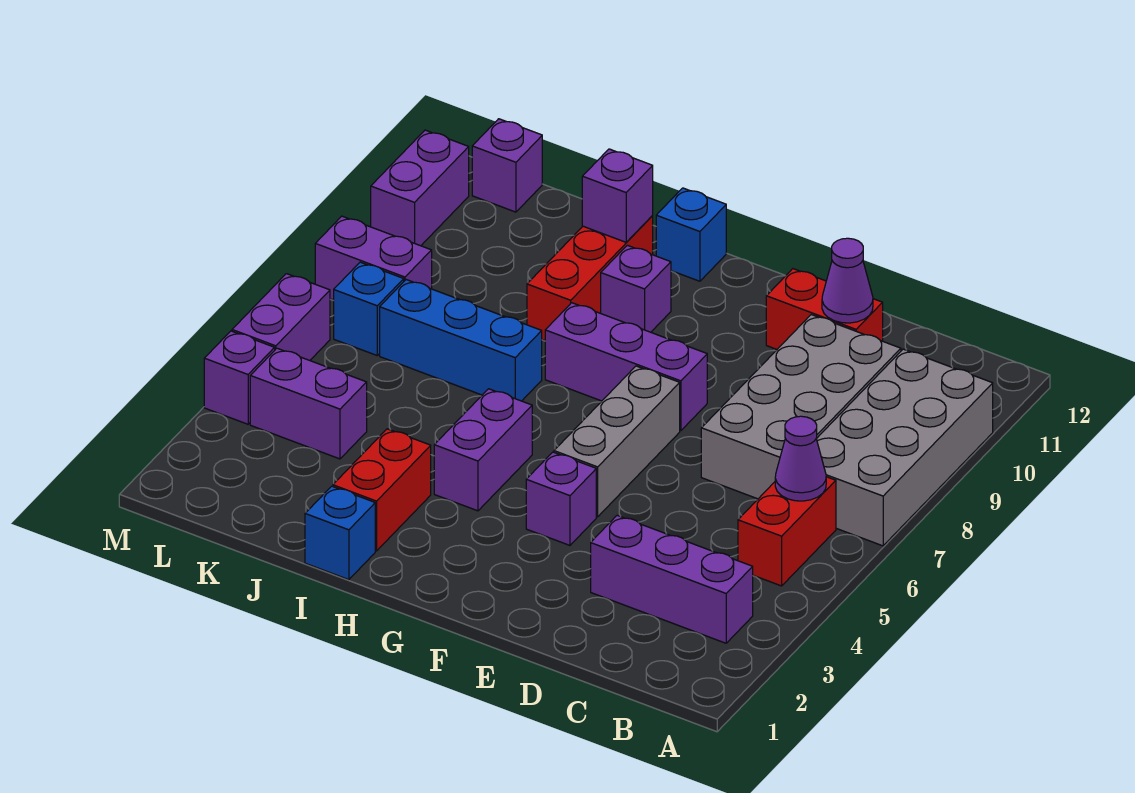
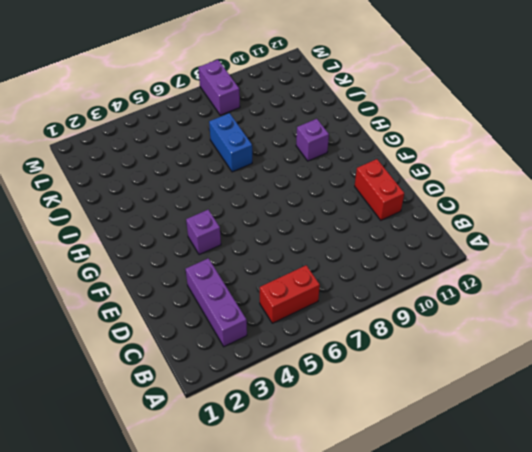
blue brick I7:J7 level 1 -> blue brick I7:K7 level 1
none -> grey brick A7:B10 level 1
none -> grey brick C7:D10 level 1
none -> grey brick F5:F7 level 1

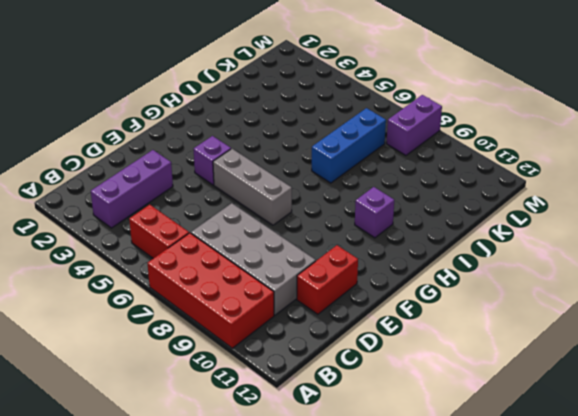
red brick A7:B10 level 1 -> grey brick A7:B10 level 1
none -> purple brick F8:H8 level 1
none -> purple brick H4:H5 level 1
none -> blue brick H12 level 1

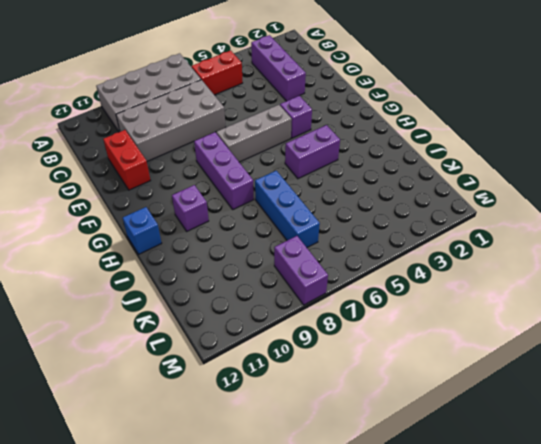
none -> blue brick I1 level 1
none -> red brick I2:I3 level 1
none -> red brick I9:I11 level 1

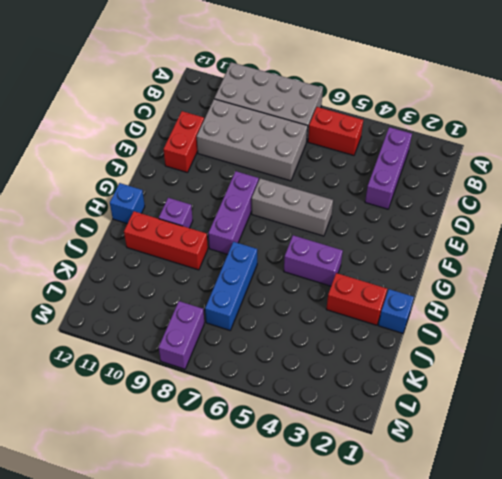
none -> purple brick F4 level 1
none -> purple brick K4:L4 level 1
none -> blue brick L7 level 1

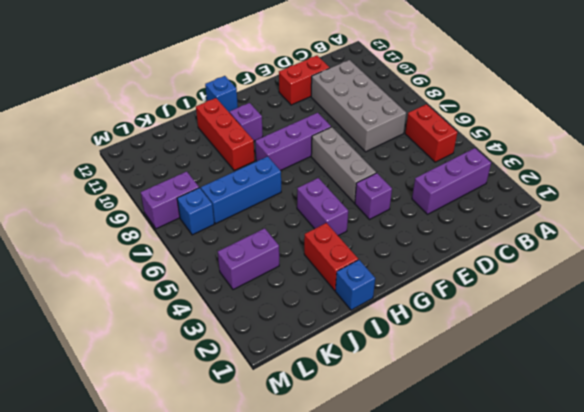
none -> grey brick A7:B10 level 1
none -> purple brick L12 level 1
none -> purple brick M4 level 1

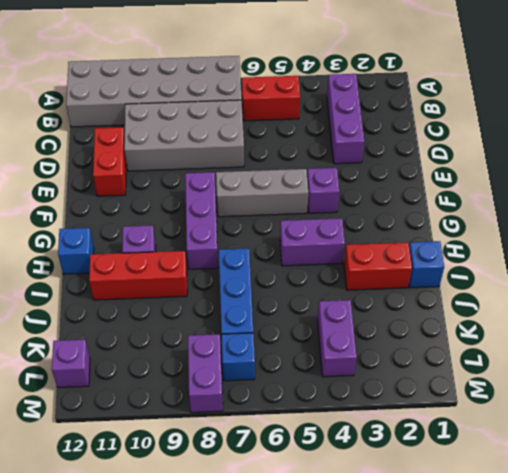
grey brick A7:B12 level 1 -> grey brick A7:B10 level 1
none -> purple brick M4 level 1
none -> purple brick M5:M6 level 1
none -> purple brick M10:M11 level 1

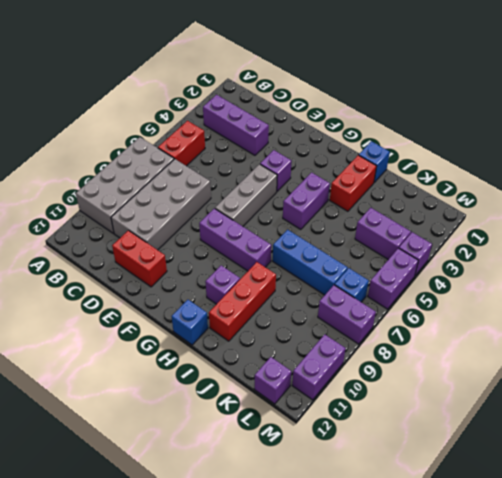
none -> purple cone B6 level 2
none -> purple cone D11 level 2
none -> purple brick I11 level 2

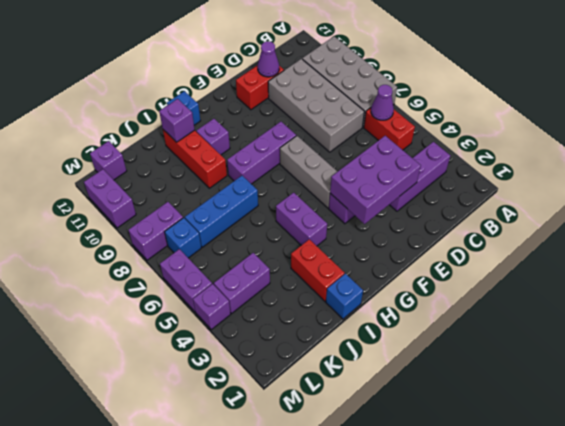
purple brick D3:F4 level 2 -> none

